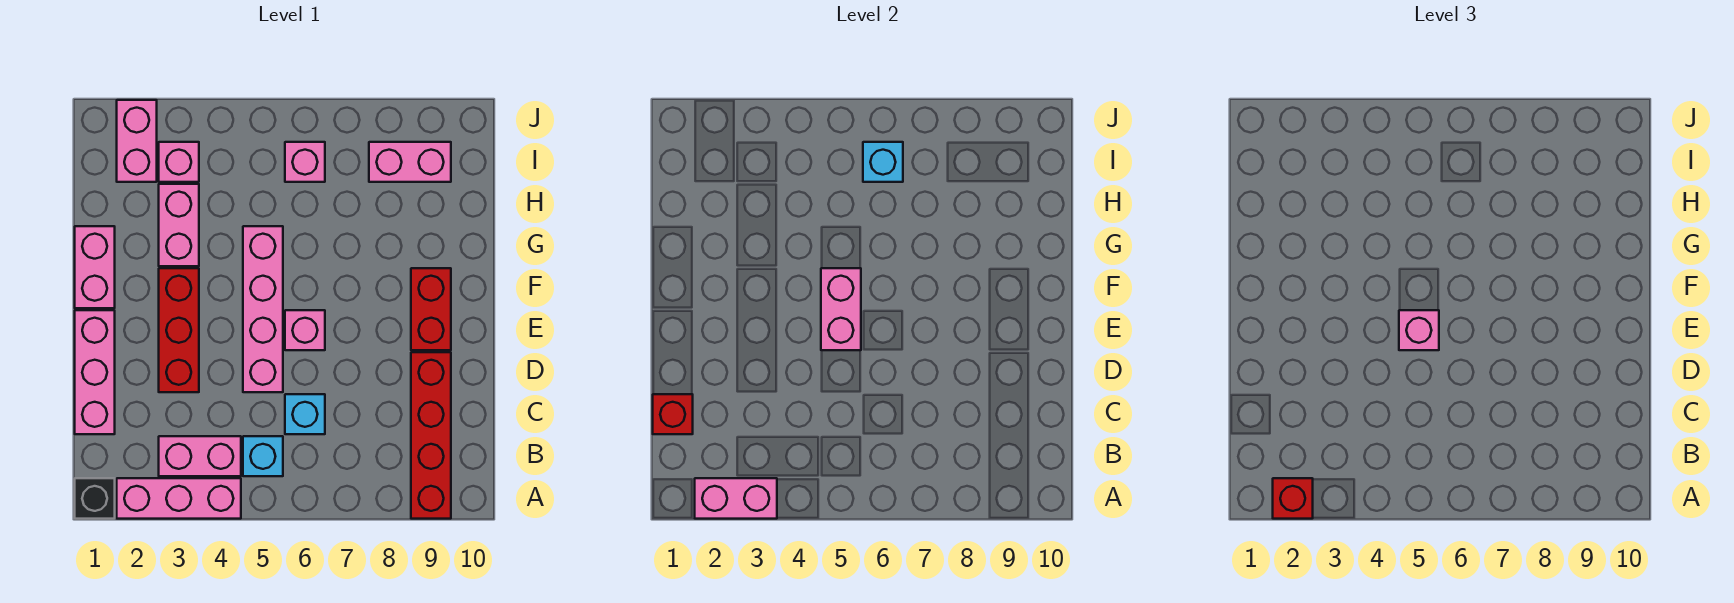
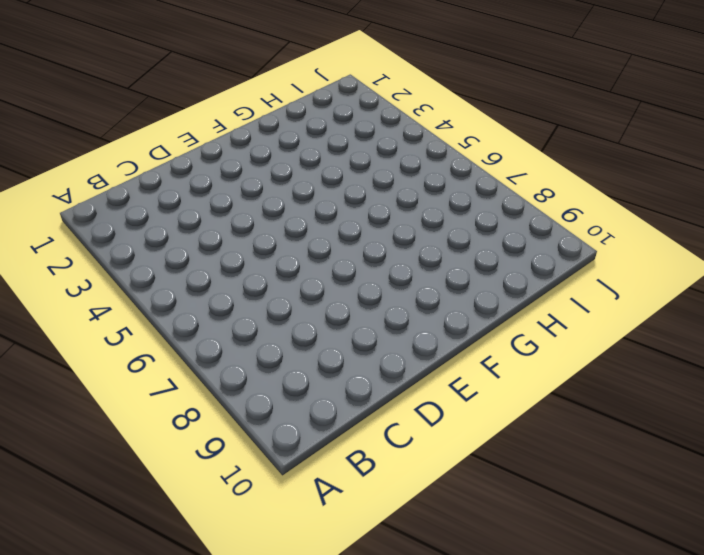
none -> black brick A1 level 1
none -> pink brick A2:A4 level 1
none -> red brick A9:D9 level 1

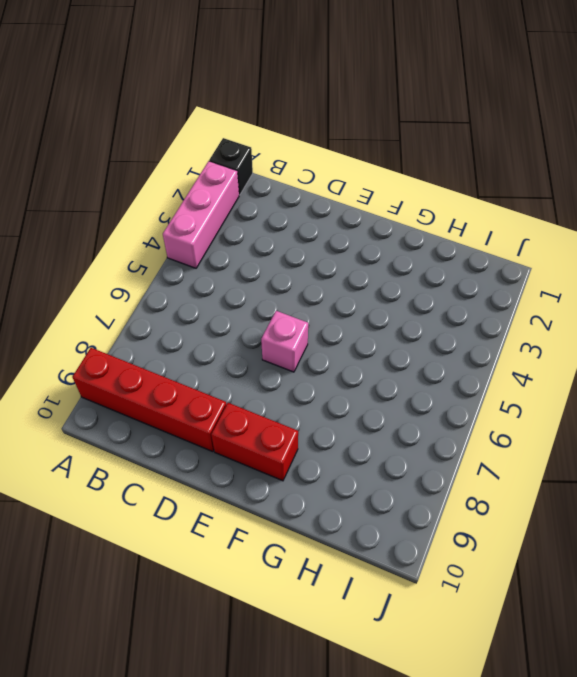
none -> pink brick B3:B4 level 1
none -> cyan brick B5 level 1
none -> pink brick C1:E1 level 1

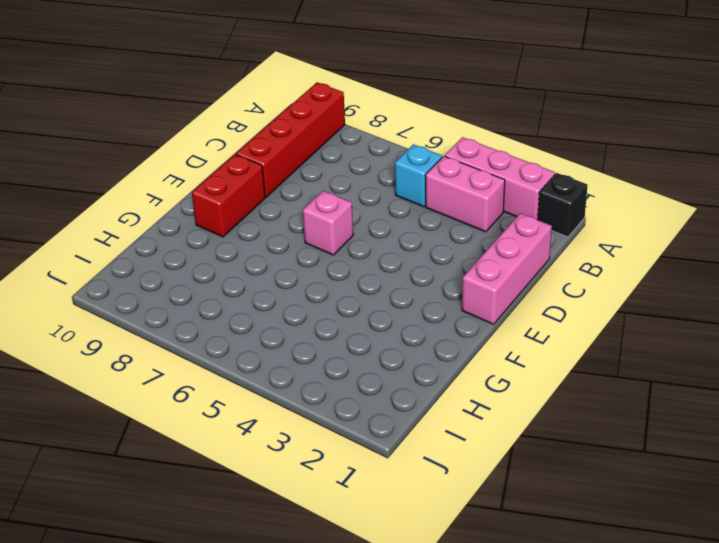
none -> cyan brick C6 level 1
none -> red brick D3:F3 level 1
none -> pink brick D5:G5 level 1

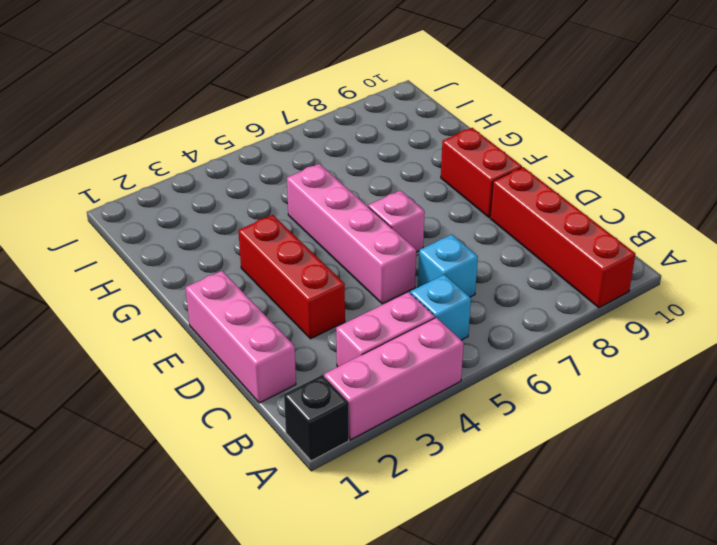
none -> pink brick F1:G1 level 1
none -> pink brick G3:H3 level 1
none -> pink brick I2:J2 level 1

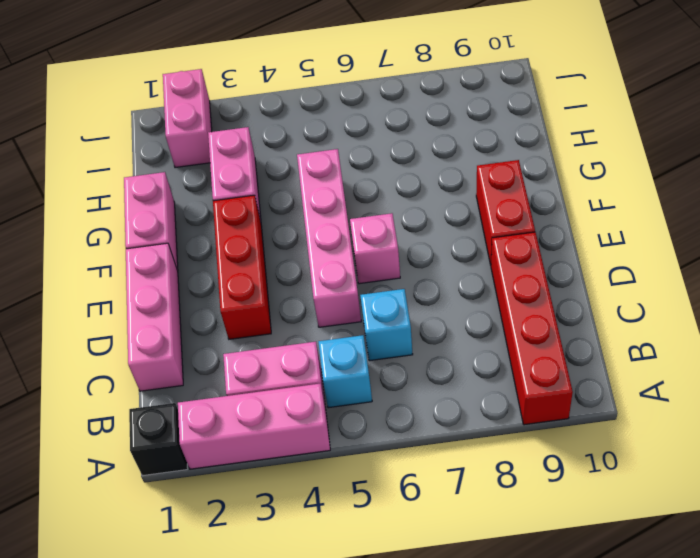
none -> pink brick I3 level 1
none -> pink brick I6 level 1
none -> pink brick I8:I9 level 1

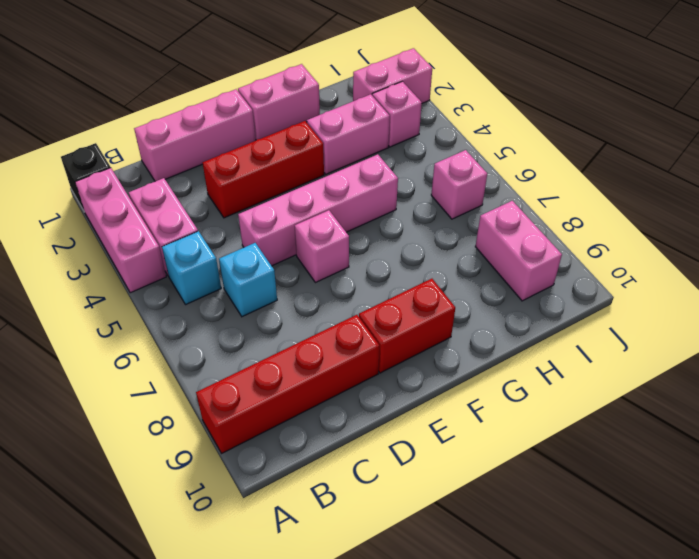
none -> pink brick A2:A3 level 2
none -> red brick C1 level 2
none -> pink brick E5:F5 level 2

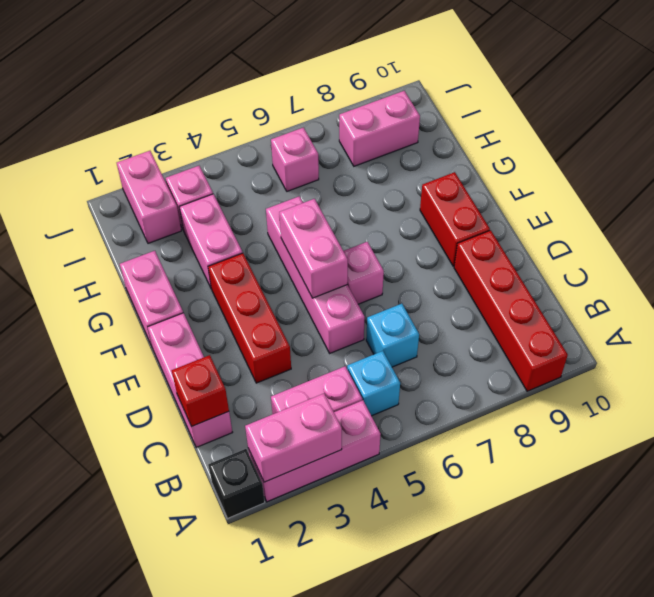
none -> cyan brick I6 level 2
none -> red brick A2 level 3
none -> pink brick E5 level 3

